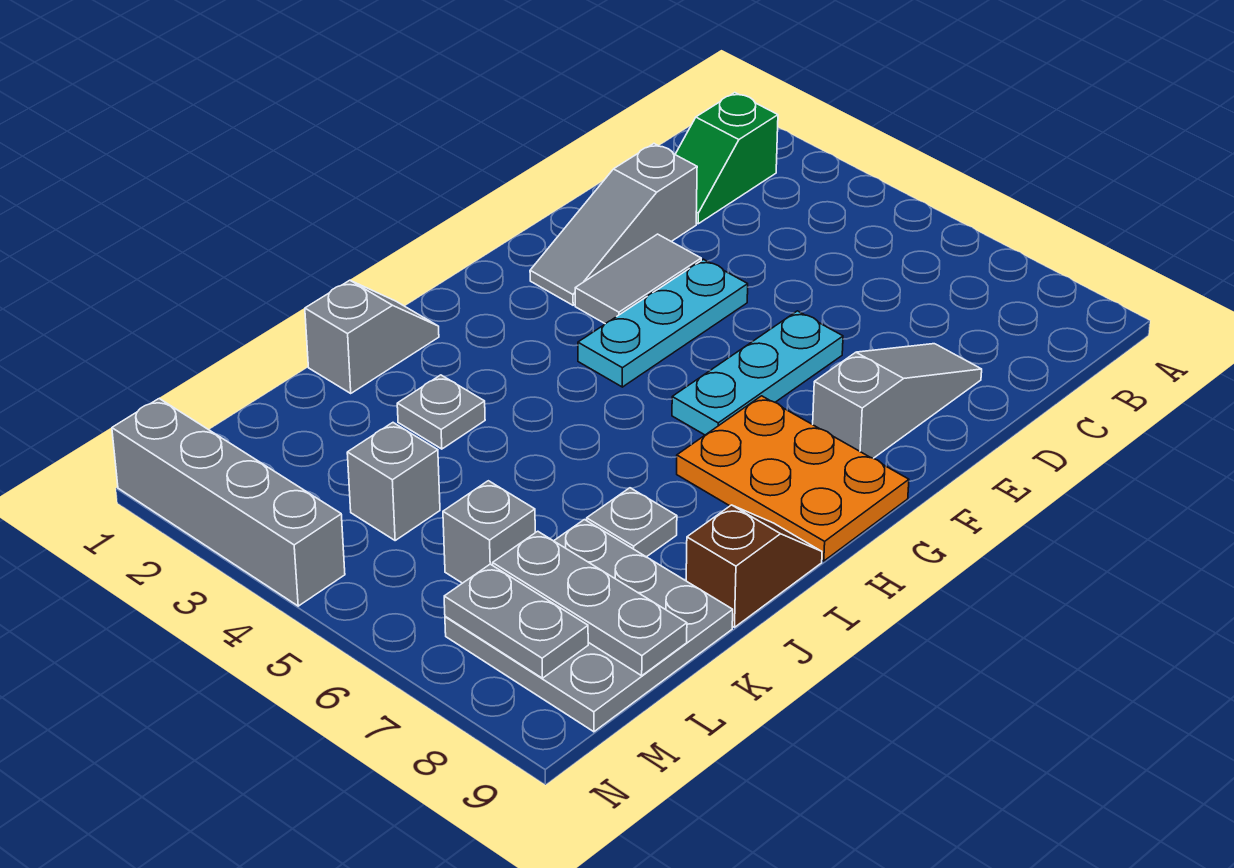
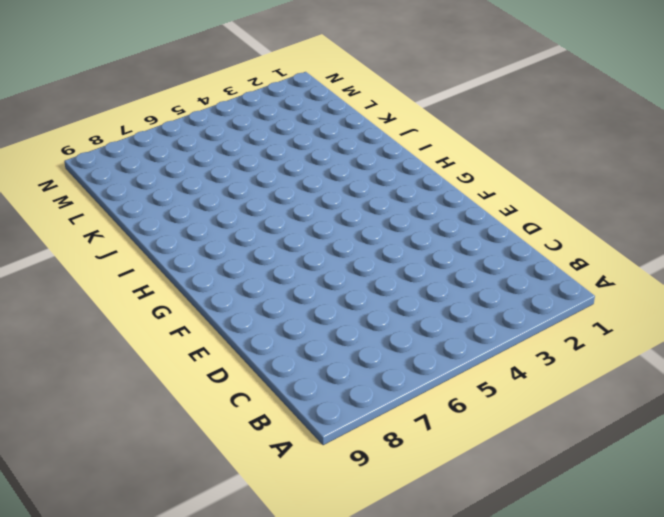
none -> green slope B2:C2 level 1 top B
none -> grey slope D2:F2 level 1 top D
none -> grey slope D8:F8 level 1 top F

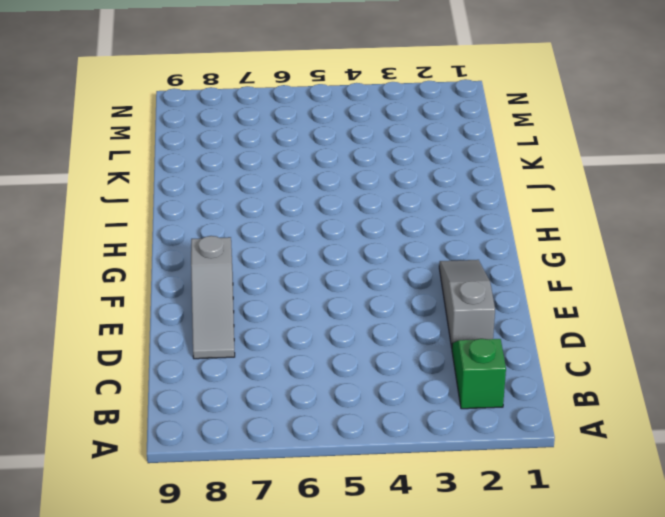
none -> grey tile E3:F3 level 1
none -> cyan plate E4:G4 level 1
none -> cyan plate E6:G6 level 1

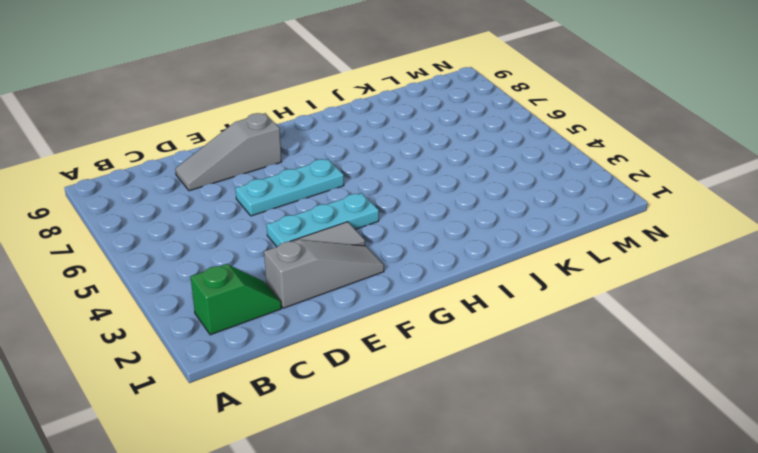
none -> orange plate G7:H9 level 1
none -> grey slope I1:J1 level 1 top J
none -> brown slope I9:J9 level 1 top J

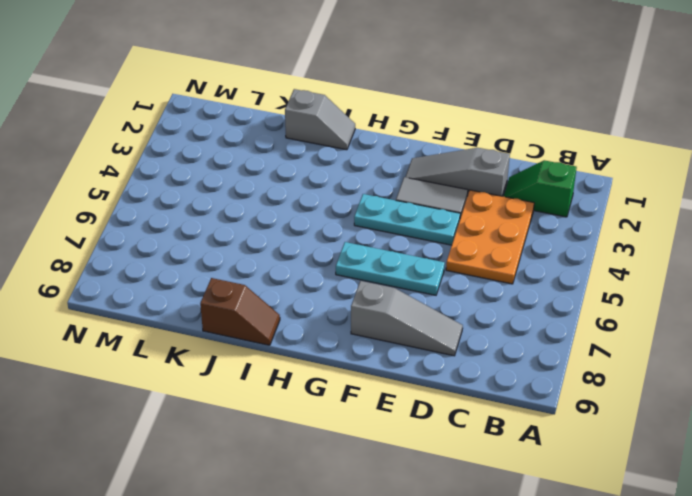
orange plate C3:D5 level 1 -> orange plate G7:H9 level 1
none -> grey plate J3 level 1
none -> grey plate J7 level 1
none -> grey plate K7:M9 level 1

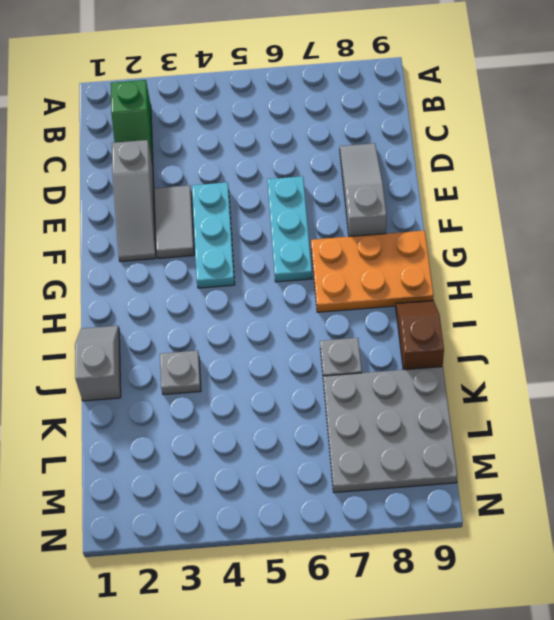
none -> grey brick L4 level 1
none -> grey brick L6 level 1
none -> grey brick N1:N4 level 1

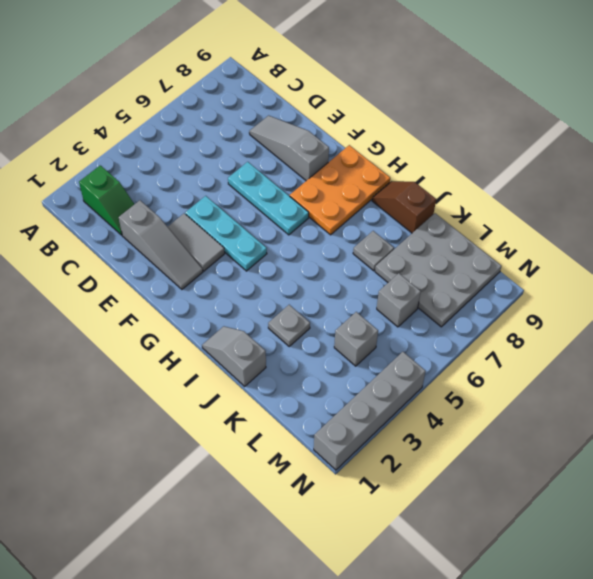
none -> grey plate L7:L9 level 2
none -> grey plate M7:M8 level 2

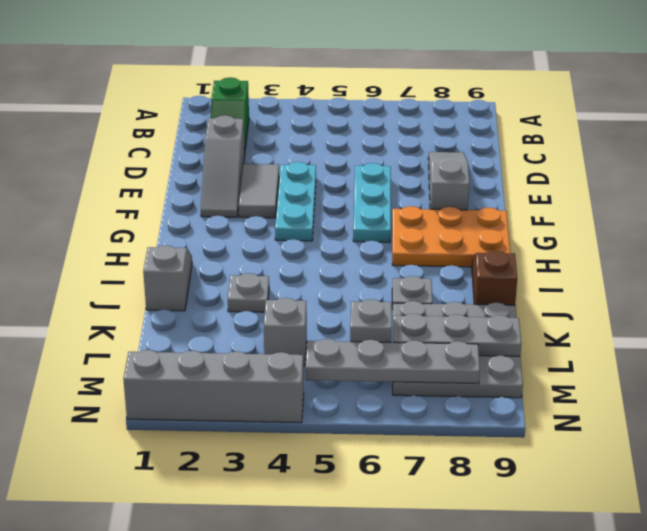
grey plate M5:M8 level 2 -> grey plate M7:M8 level 2

